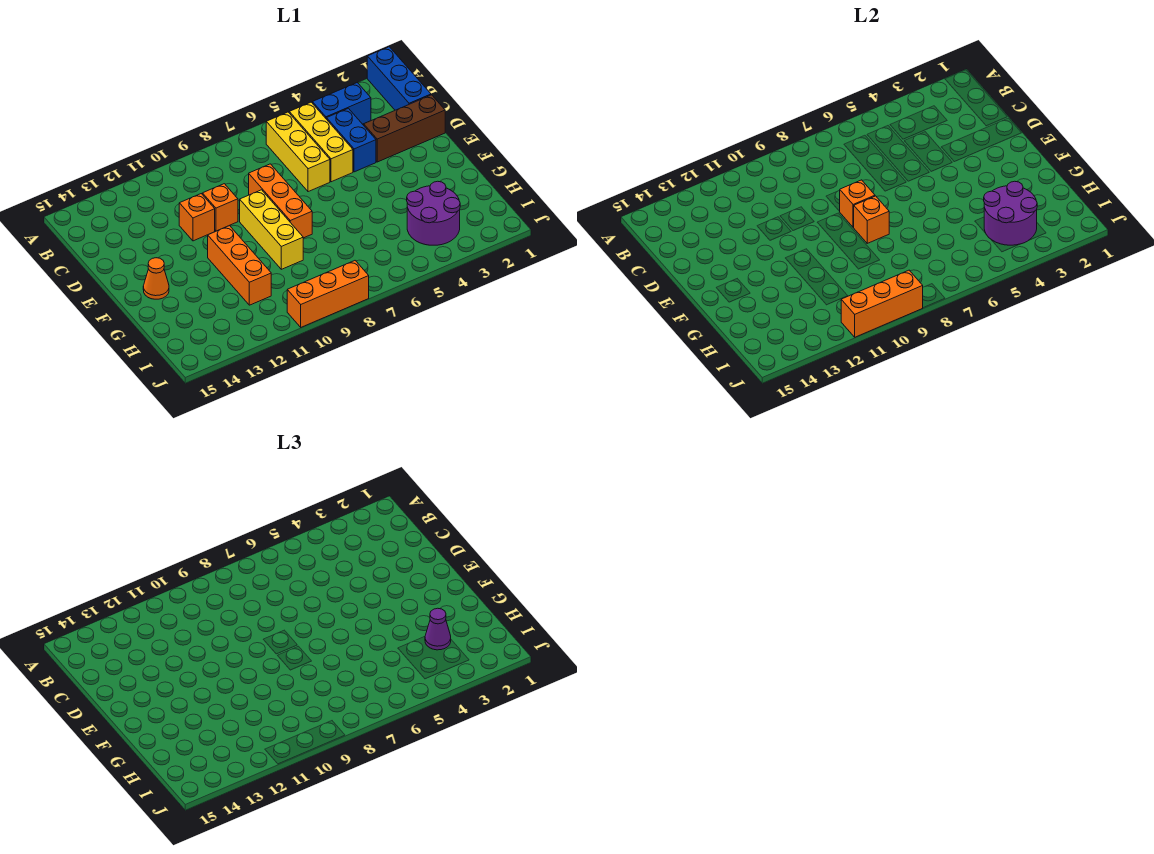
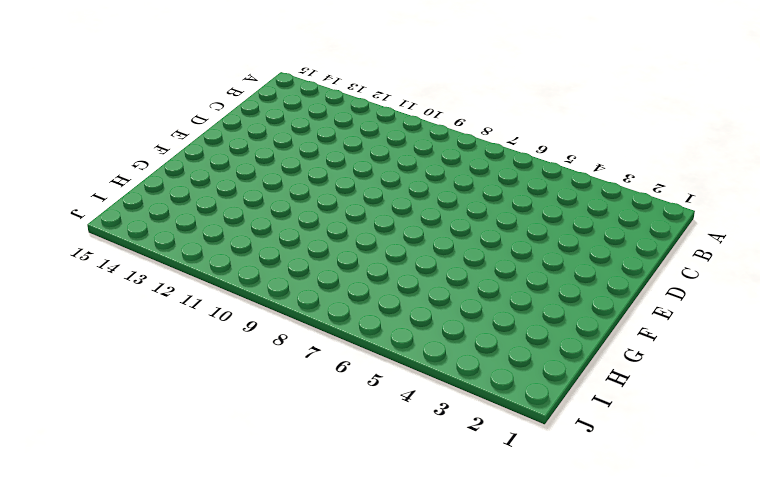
none -> blue brick A1:C1 level 1
none -> blue brick B3:B4 level 1
none -> yellow brick B5:D5 level 1

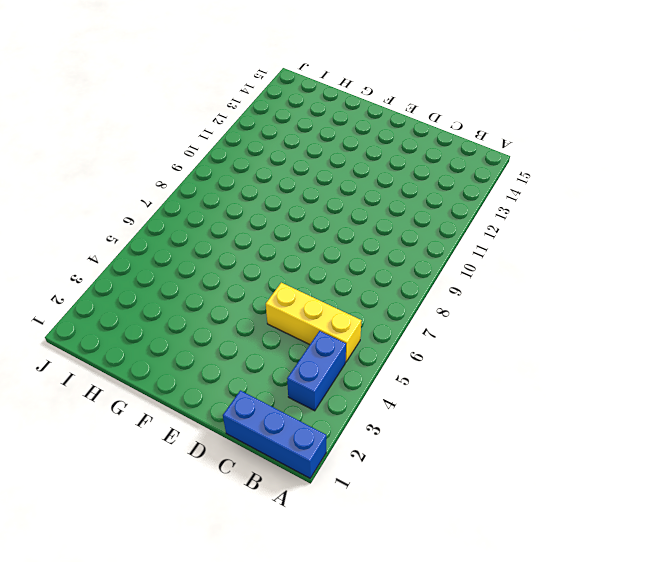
none -> yellow brick B6:D6 level 1
none -> blue brick C4:D4 level 1
none -> brown brick D1:D3 level 1

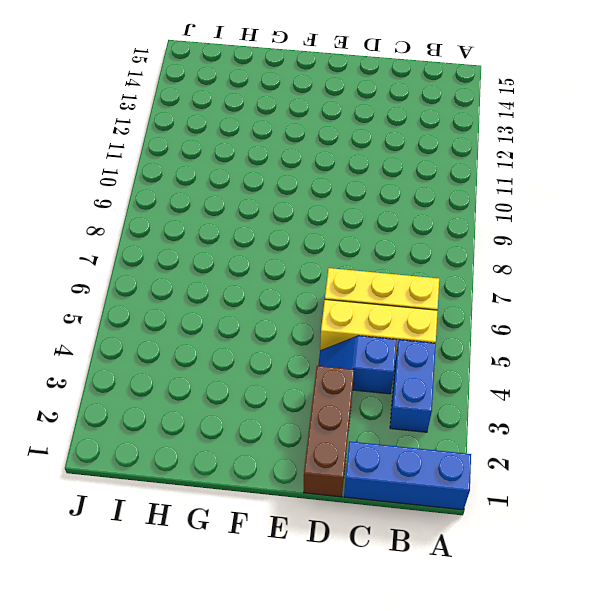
blue slope C4:D4 level 1 top C -> blue brick C4:D4 level 1
none -> orange brick D8:F8 level 1
none -> orange brick D10 level 1
none -> orange brick D11 level 1

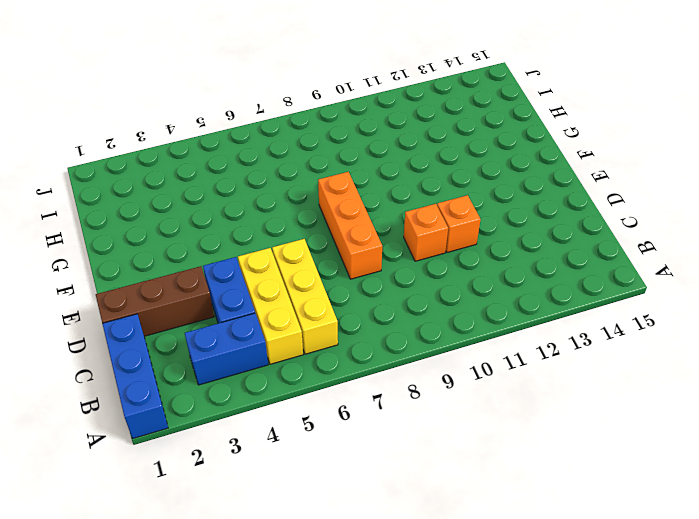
none -> yellow brick E9:G9 level 1
none -> orange brick F11:H11 level 1
none -> orange cone F14 level 1

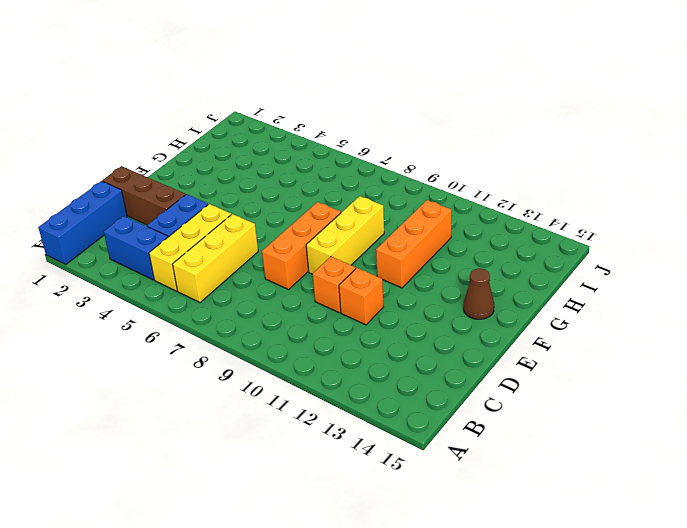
brown cone F14 level 1 -> orange cone F14 level 1
none -> purple round brick H3:I4 level 1
none -> orange brick J8:J10 level 1
none -> orange brick E8 level 2

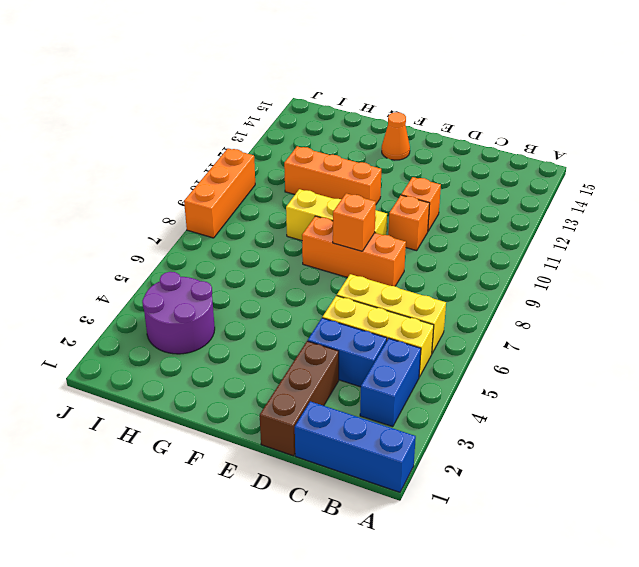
none -> orange brick F8 level 2
none -> purple round brick H3:I4 level 2
none -> orange brick J9:J11 level 2

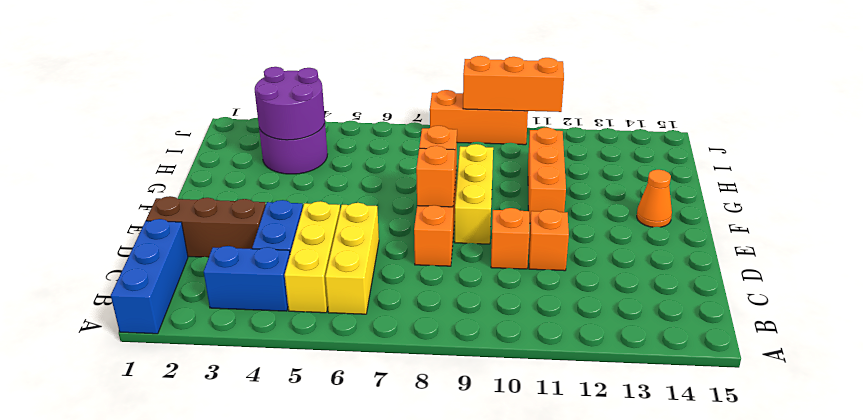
none -> purple cone H3 level 3

